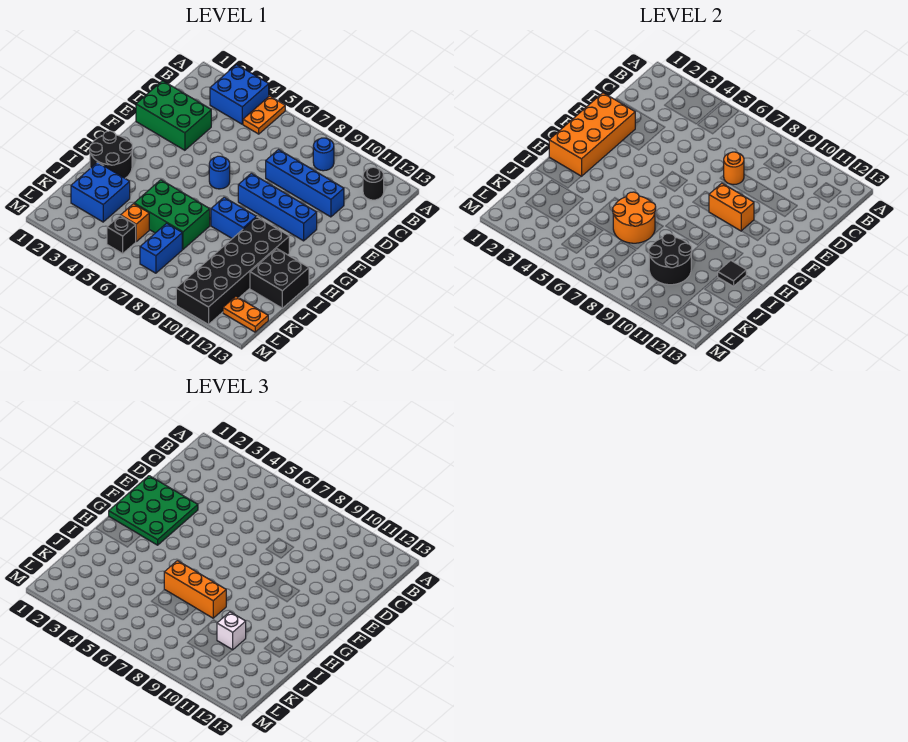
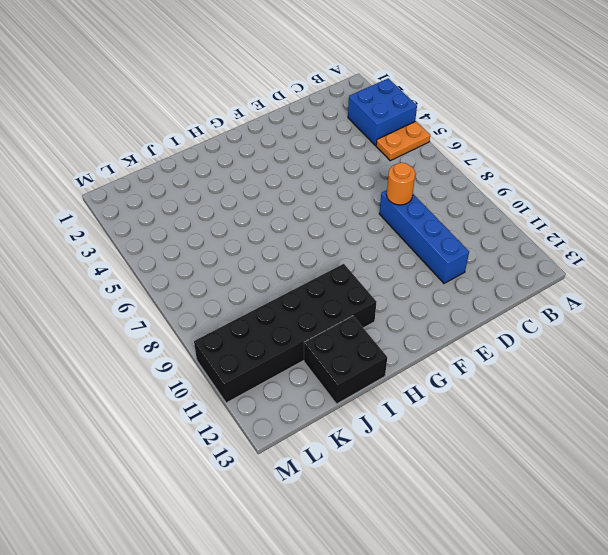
none -> blue round brick B9 level 1
none -> black round brick B12 level 1
none -> green brick D1:E3 level 1

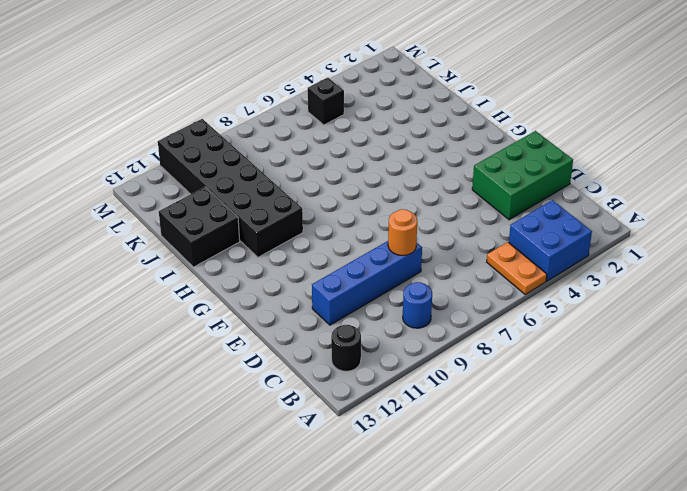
none -> blue round brick F6 level 1
none -> blue brick F8:F11 level 1
none -> black round brick H1:I2 level 1

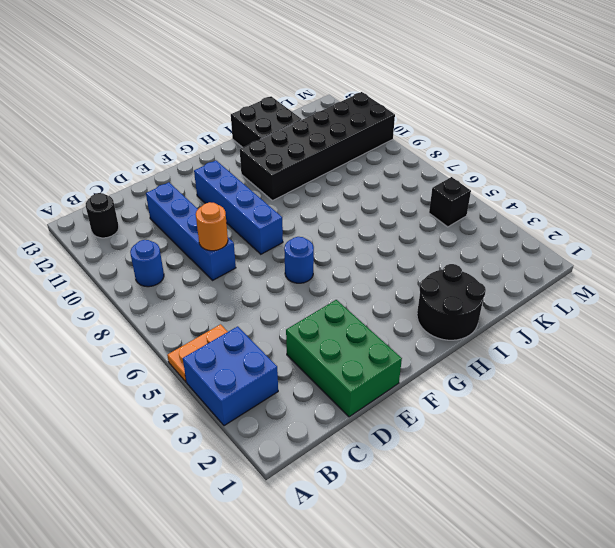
none -> blue brick H8:H9 level 1
none -> green brick I5:J7 level 1
none -> blue brick J2:K3 level 1

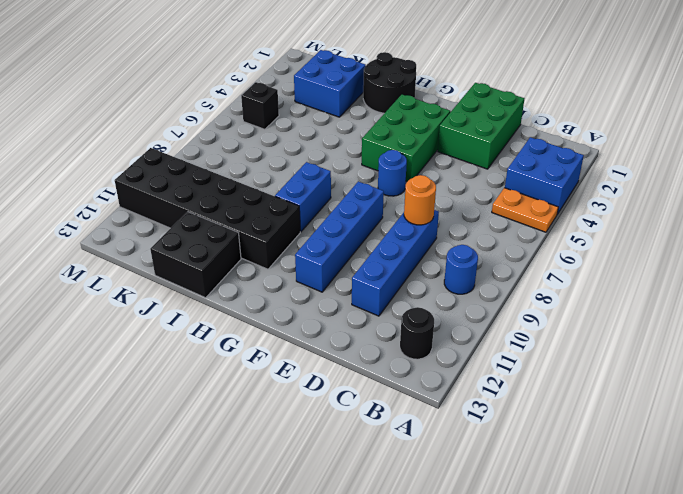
green brick F3:G5 level 1 -> green brick I5:J7 level 1
none -> orange brick K5 level 1
none -> blue brick K7:L7 level 1
none -> orange plate L12:L13 level 1

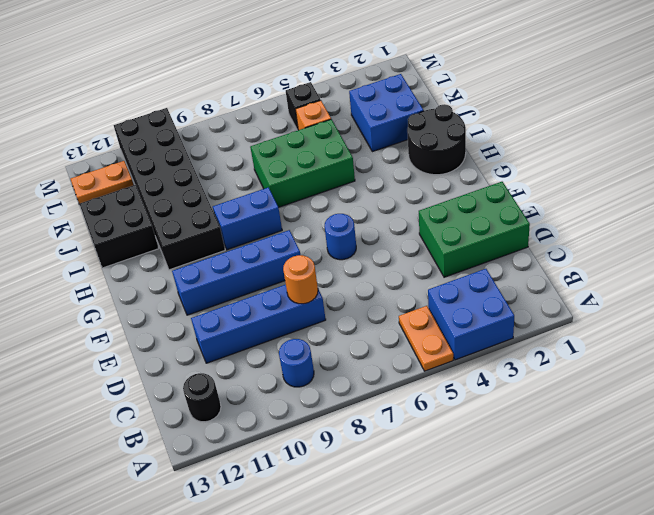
none -> blue brick K7:L7 level 1
none -> orange brick E1:H2 level 2
none -> orange brick F9:F10 level 2

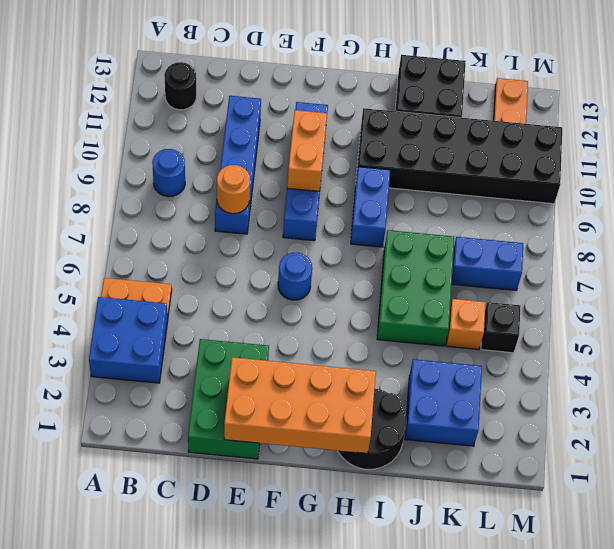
none -> orange round brick I6:J7 level 2
none -> black tile I12 level 2
none -> black round brick J9:K10 level 2

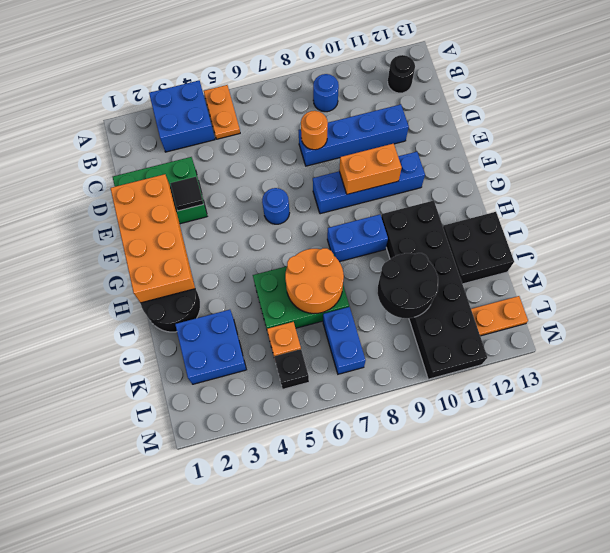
black tile E3 level 2 -> black tile I12 level 2
none -> green plate E1:G3 level 3
none -> orange brick I6:I8 level 3
none -> white brick J10 level 3

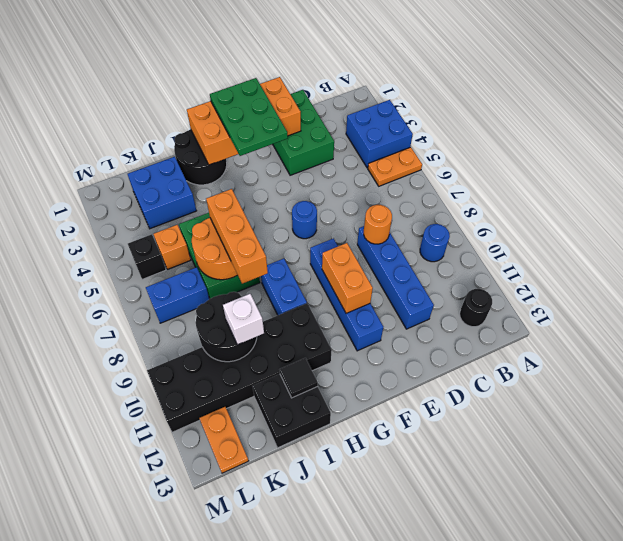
green plate F1:G3 level 3 -> green plate E1:G3 level 3

